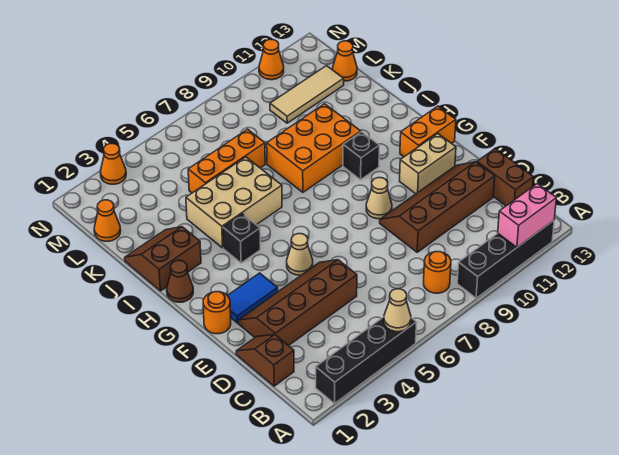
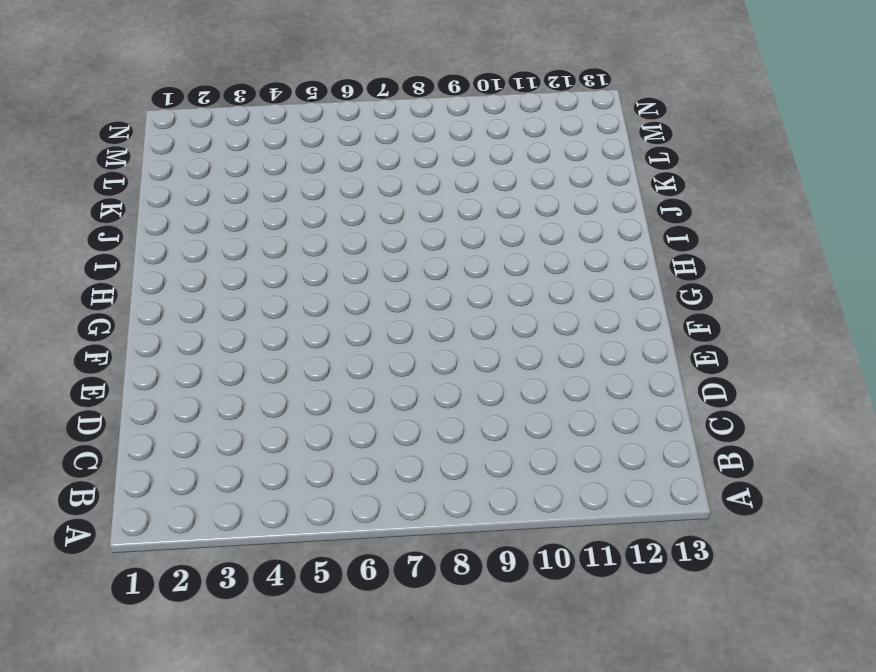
none -> black brick A2:A5 level 1
none -> black brick A9:A12 level 1
none -> orange round brick B8 level 1

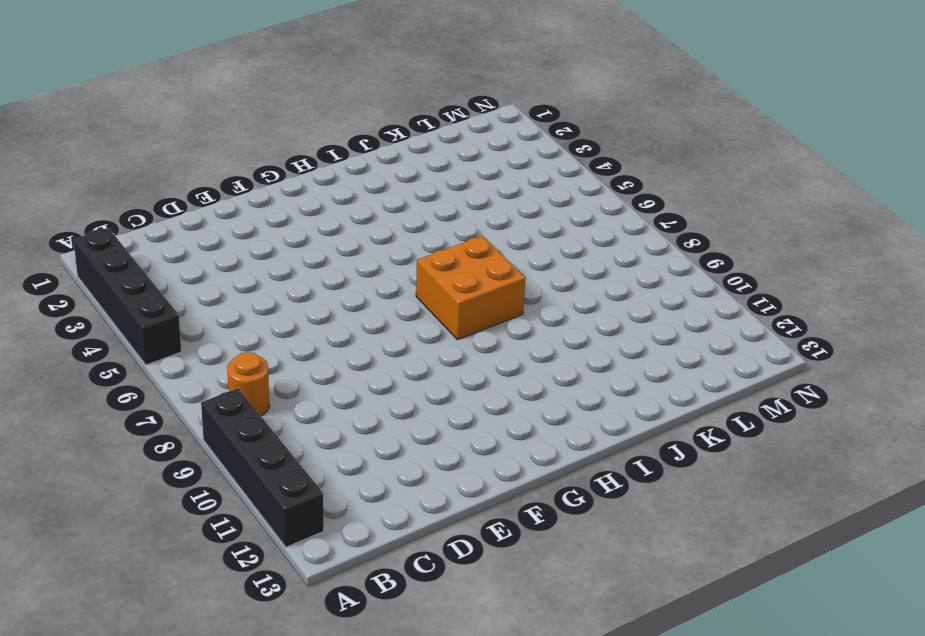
orange brick H7:I8 level 1 -> orange brick I8:J10 level 1
none -> brown slope C1:D1 level 1 top C
none -> brown brick C13:D13 level 1
none -> brown slope D2:E5 level 1 top D

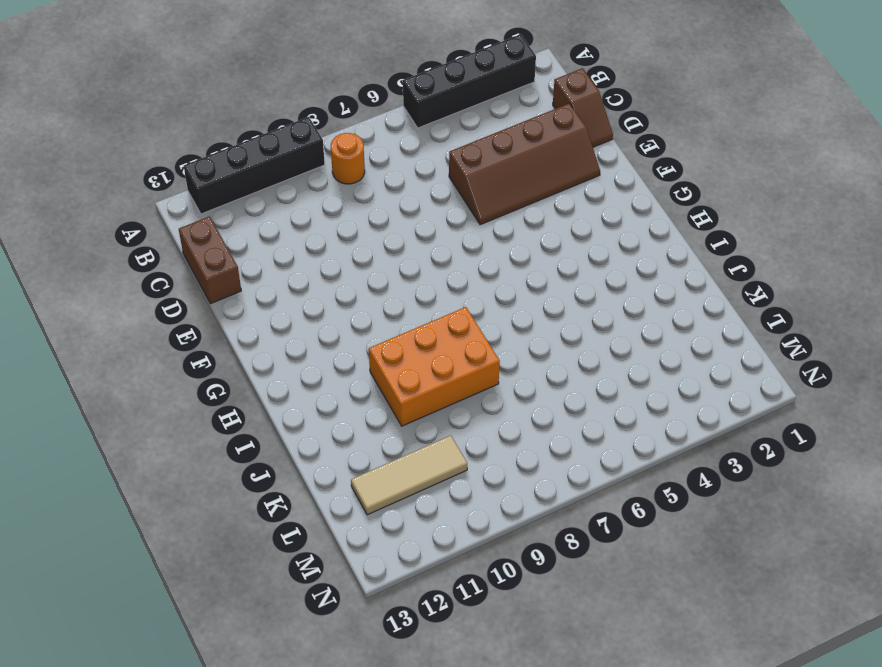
none -> brown slope D9:E12 level 1 top D
none -> orange round brick F1 level 1
none -> blue tile F2:F3 level 1

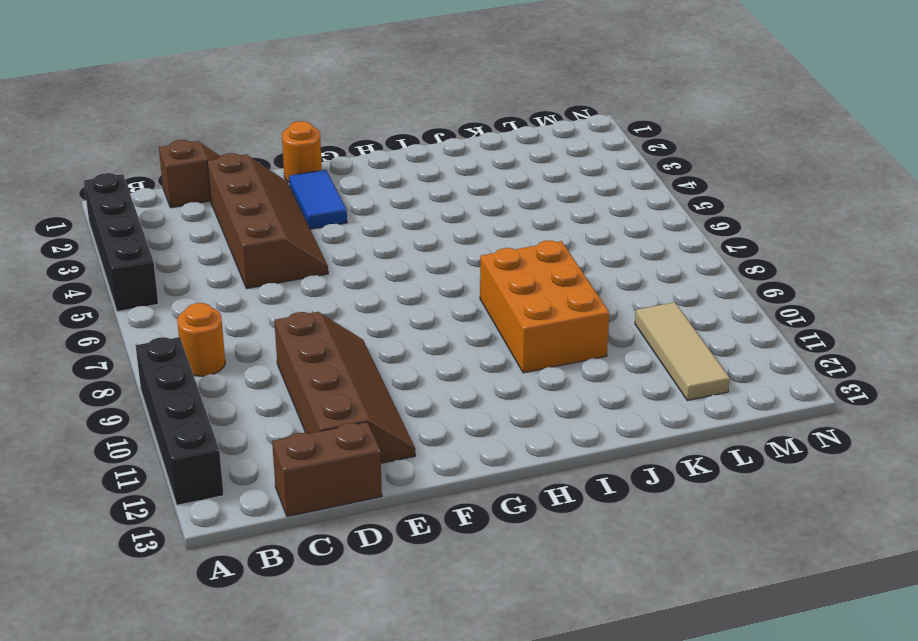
none -> tan cone F5 level 1
none -> tan cone F9 level 1
none -> tan brick F11:F12 level 1

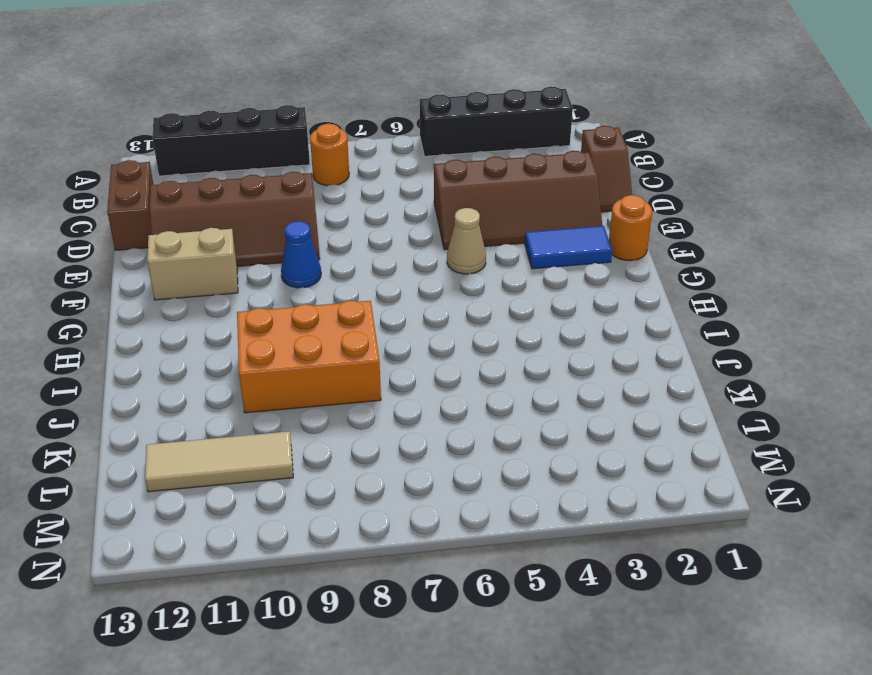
blue cone F9 level 1 -> tan cone F9 level 1
none -> orange brick G12:G13 level 1
none -> brown cone H1 level 1
none -> black brick H4 level 1

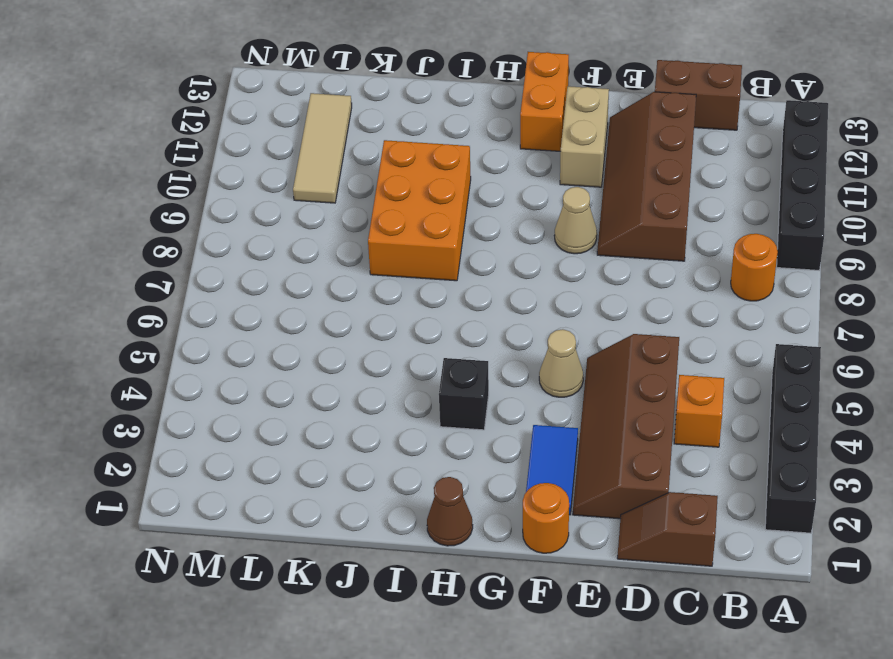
orange brick C4 level 1 -> none
none -> black brick H10 level 1
none -> brown slope I1:J2 level 1 top I
none -> tan brick I4:J6 level 1

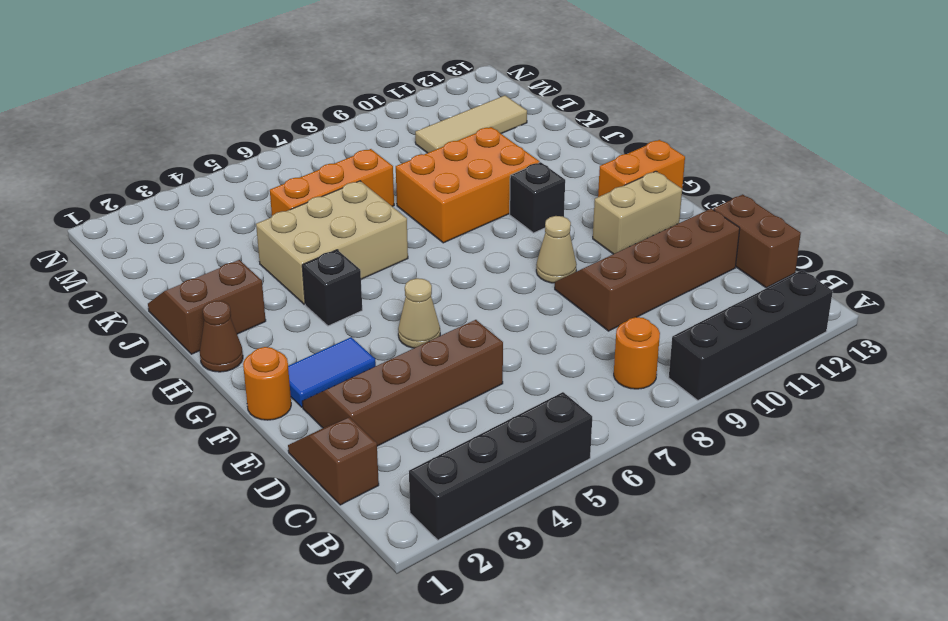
none -> orange cone L1 level 1
none -> orange cone L13 level 1
none -> orange cone N3 level 1

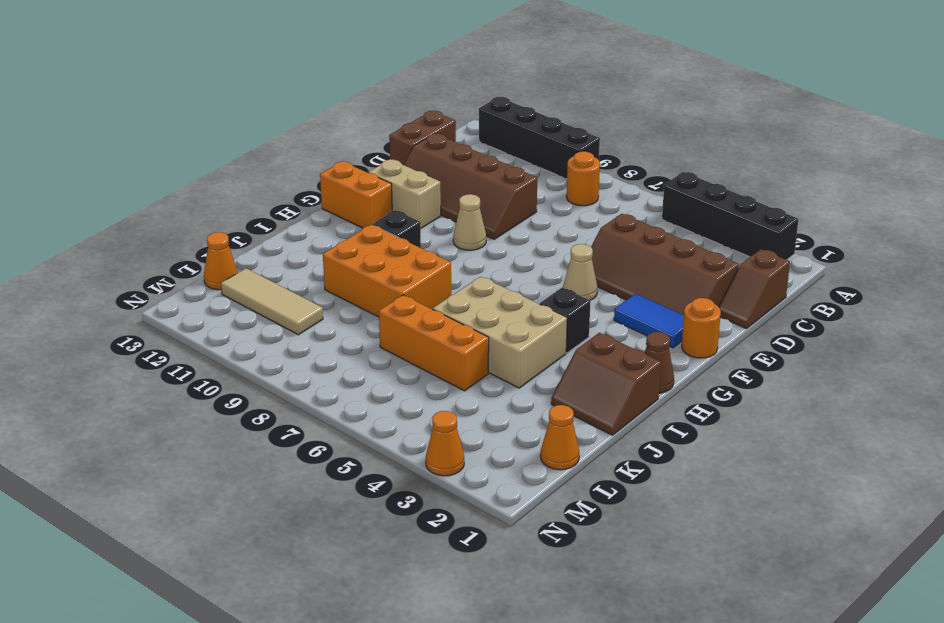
none -> orange cone N11 level 1
none -> tan cone A5 level 2
none -> pink brick A11:A12 level 2

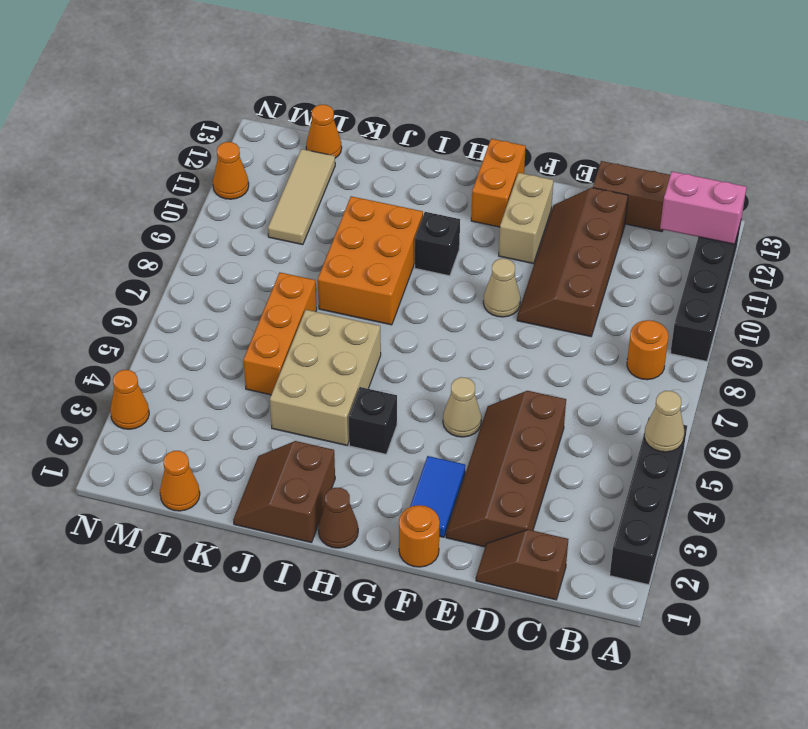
pink brick A12:B12 level 2 -> pink brick A11:A12 level 2

